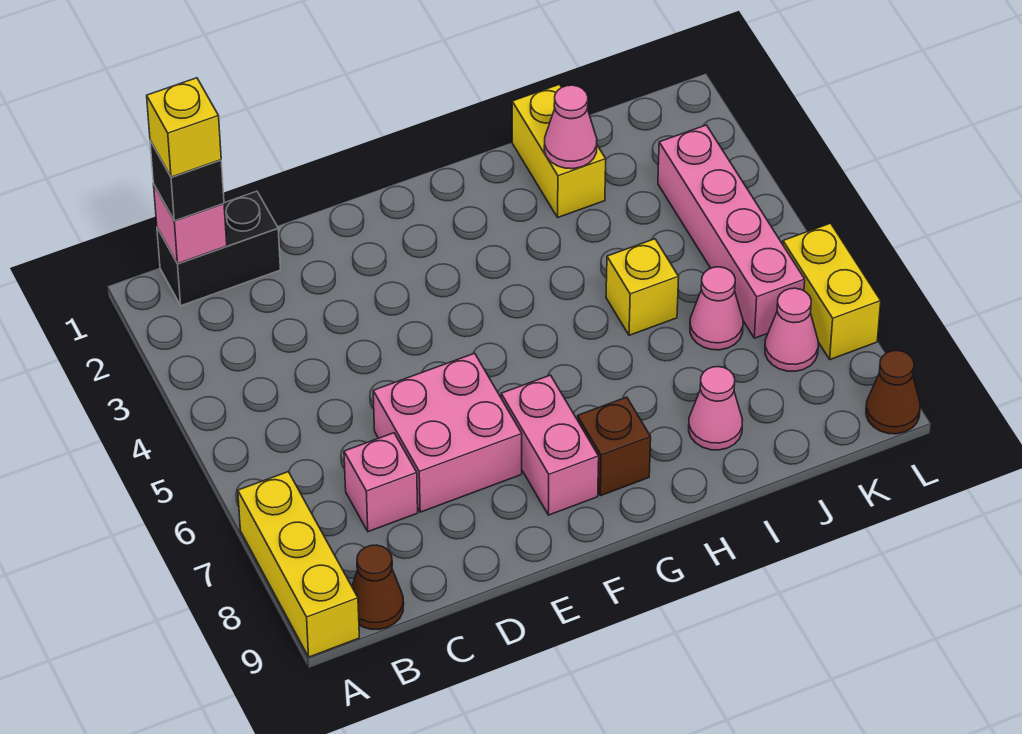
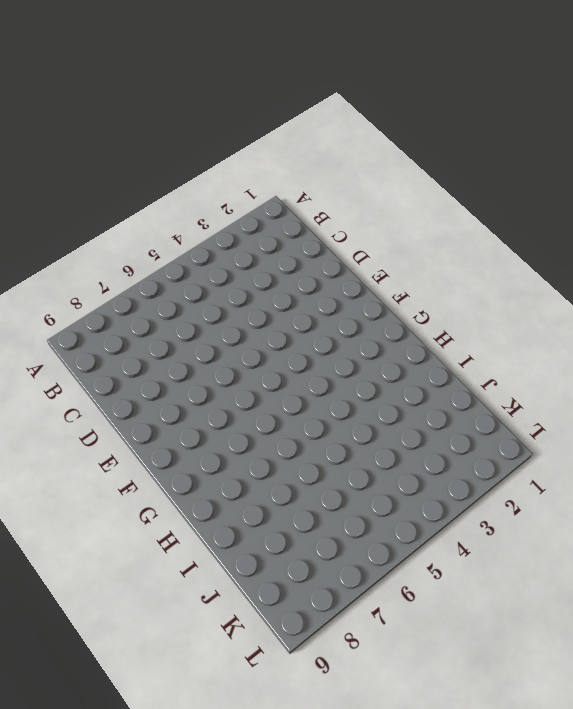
none -> yellow brick A7:A9 level 1
none -> black brick B1:C1 level 1
none -> brown cone B9 level 1

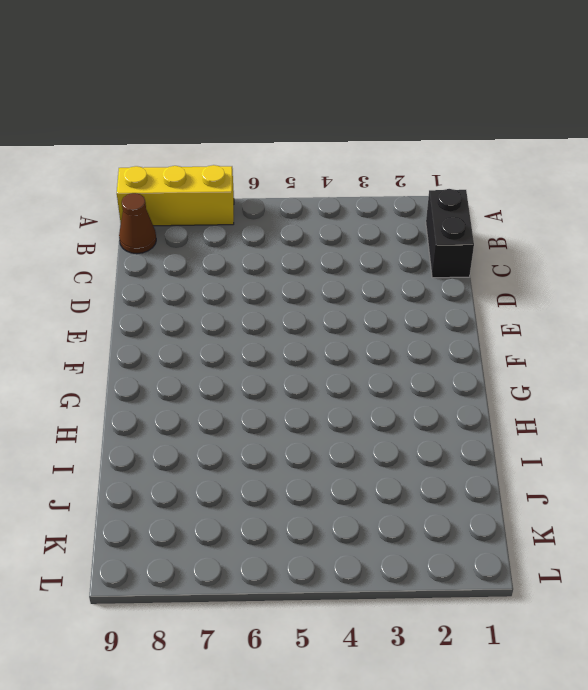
none -> pink brick C7 level 1
none -> pink brick D6:E7 level 1
none -> pink brick F7:F8 level 1

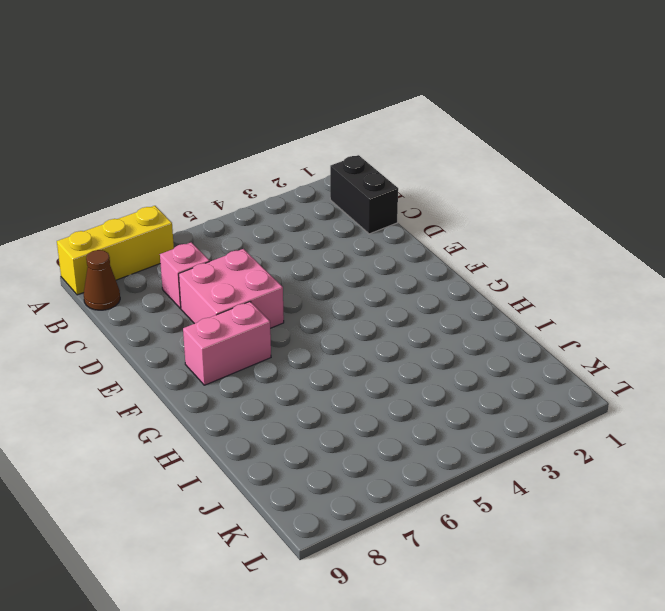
none -> brown brick G8 level 1
none -> yellow brick I1:I2 level 1
none -> yellow brick I5 level 1

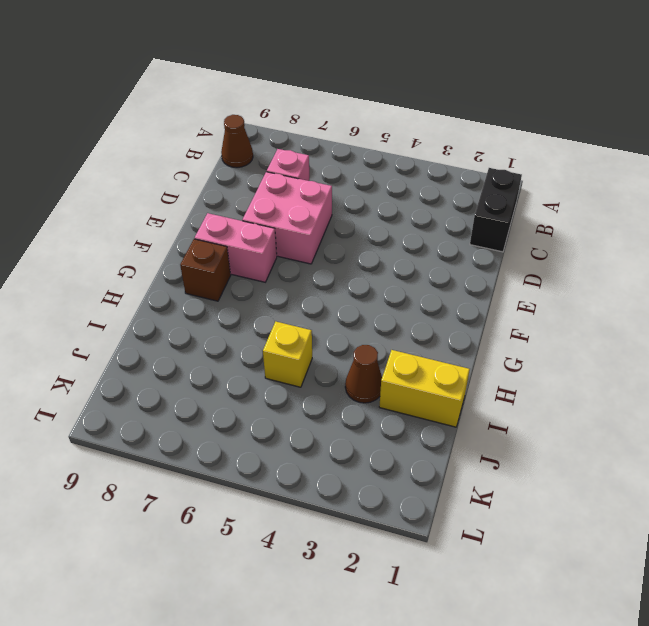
brown cone I3 level 1 -> brown cone L9 level 1
none -> yellow brick A7:A9 level 1
none -> pink cone I8 level 1
none -> pink cone J6 level 1

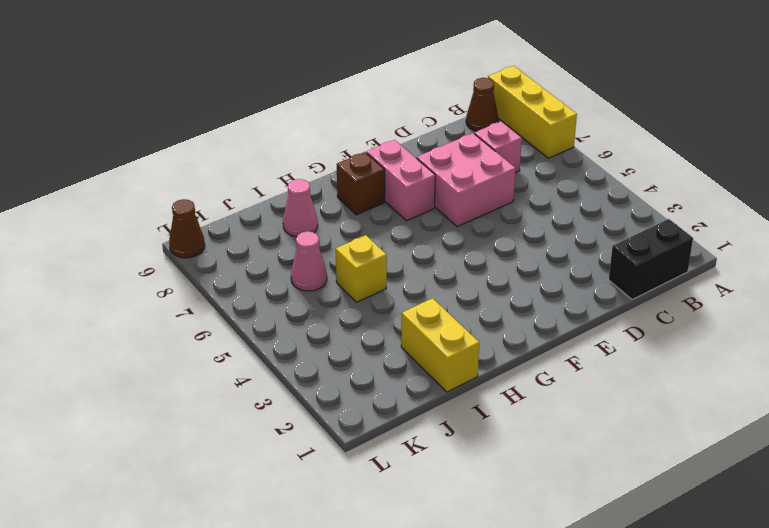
none -> pink brick K3:K6 level 1
none -> pink cone K7 level 1
none -> yellow brick L6:L7 level 1

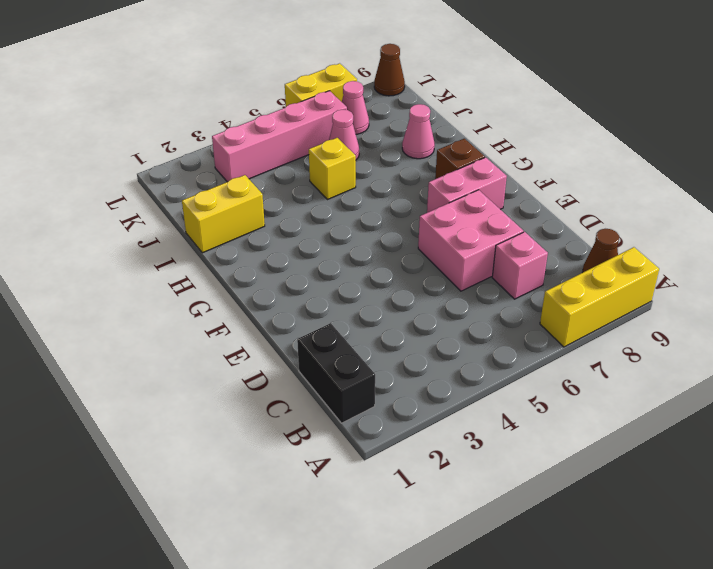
none -> pink brick B1 level 2
none -> pink cone I2 level 2
none -> black brick B1 level 3

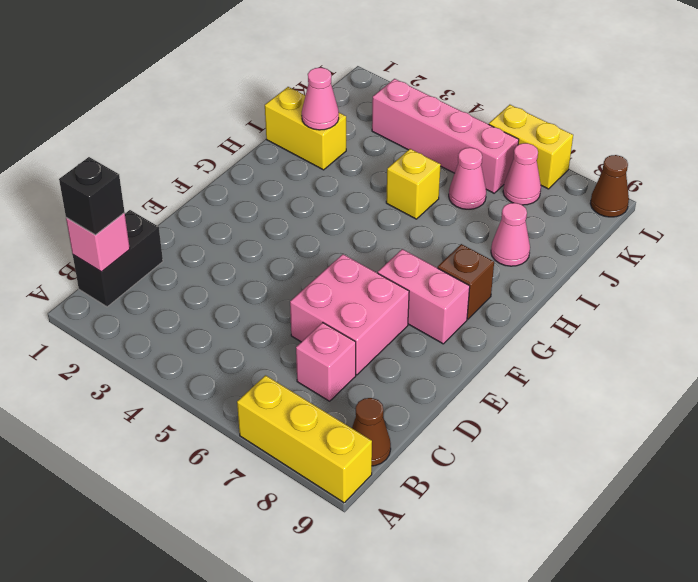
none -> yellow brick B1 level 4

